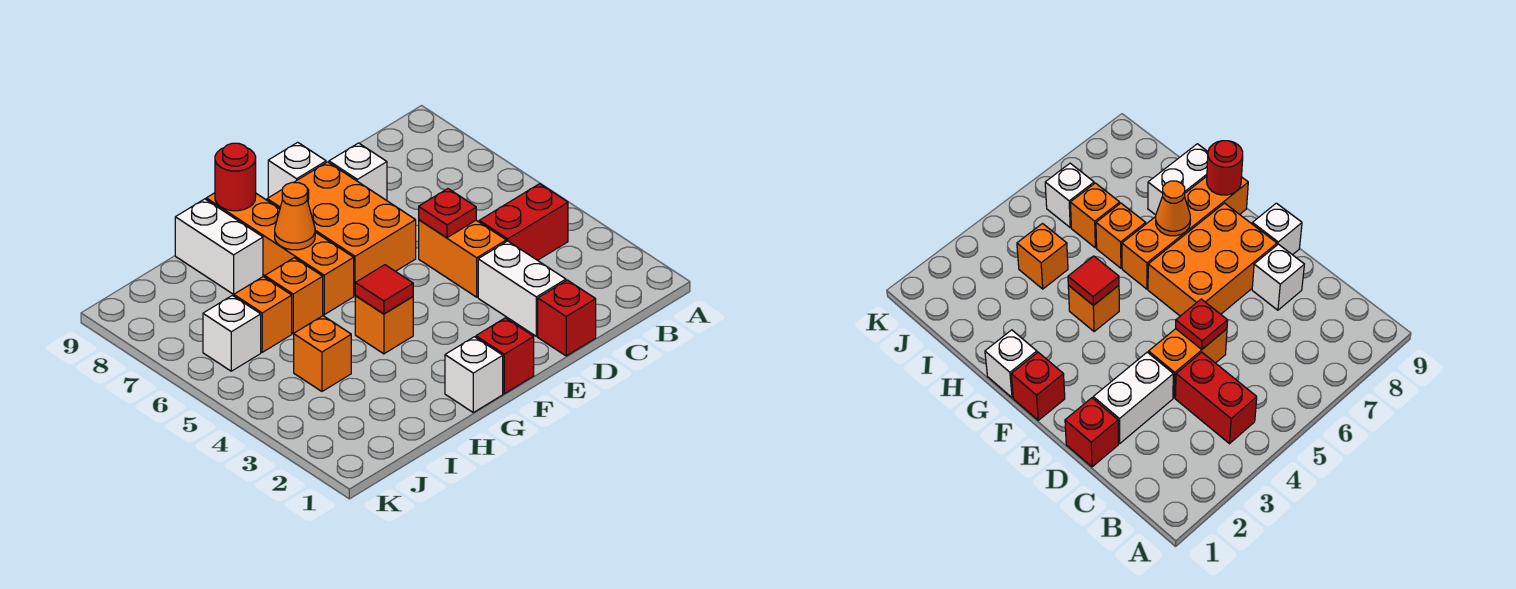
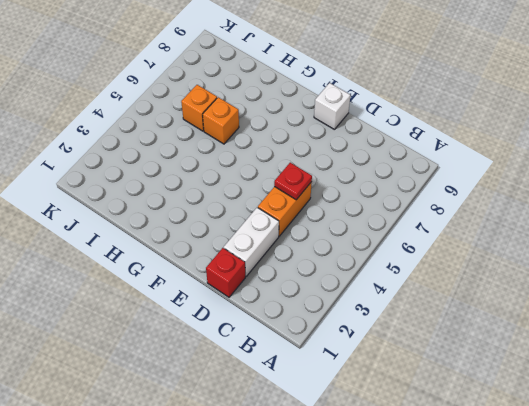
none -> red brick B4:C4 level 1
none -> white brick D8 level 1
none -> orange brick E6:F8 level 1

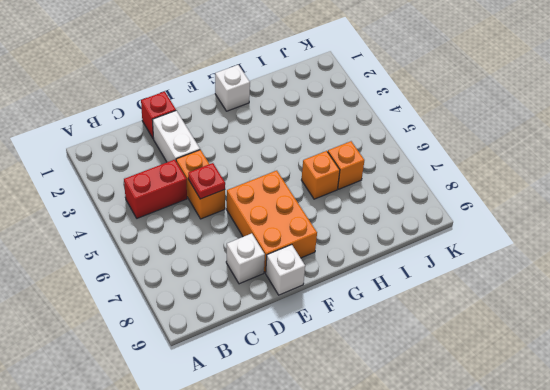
none -> red brick F1 level 1
none -> orange brick G4 level 1
none -> orange brick G6:G9 level 1

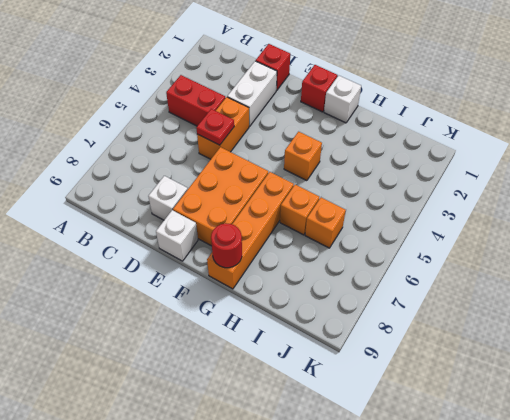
none -> white brick H8:H9 level 1
none -> orange brick I4 level 1
none -> white brick J6 level 1

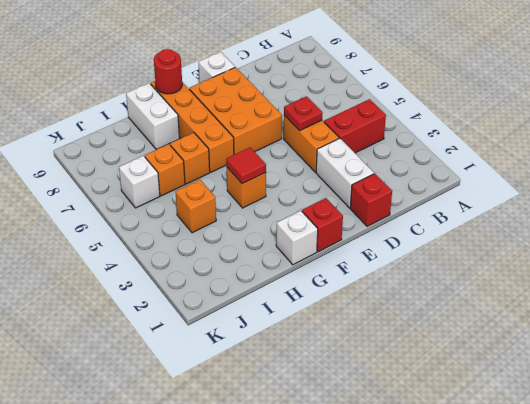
none -> white brick D8 level 1
none -> orange cone G7 level 2

